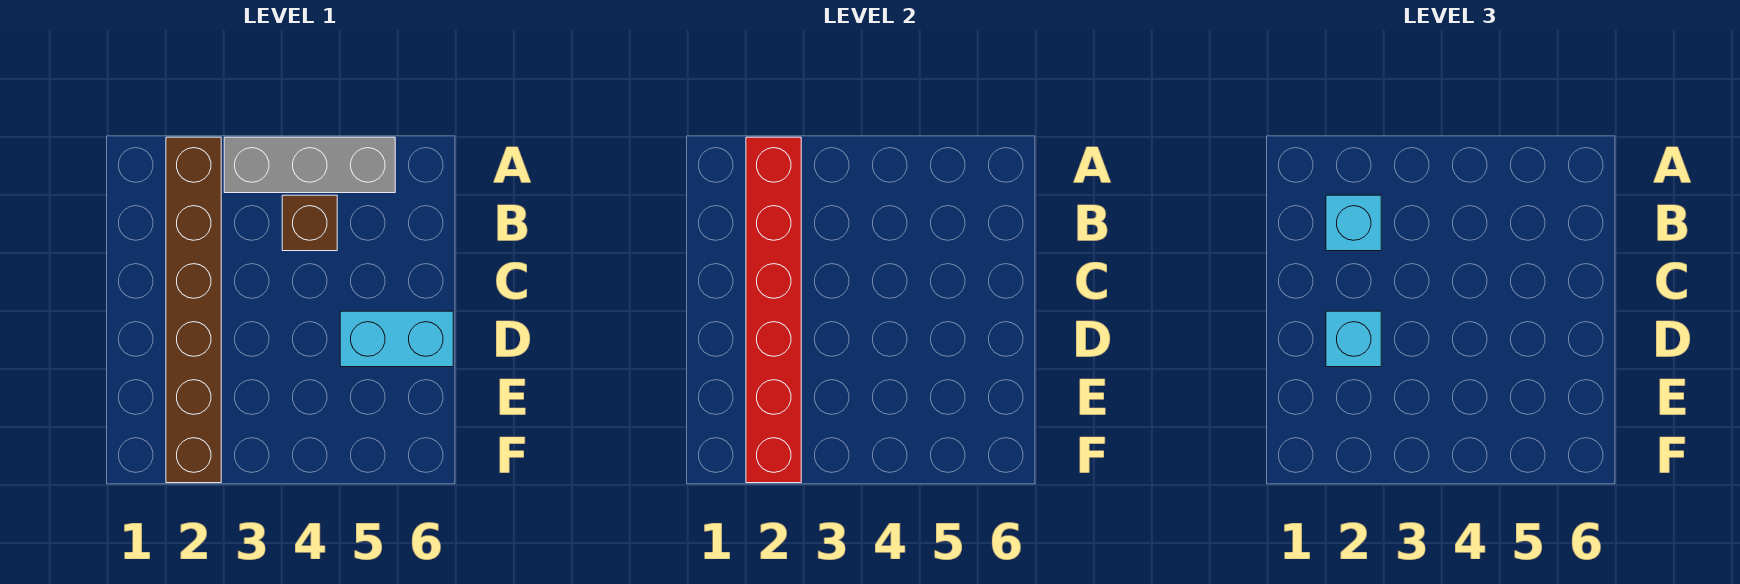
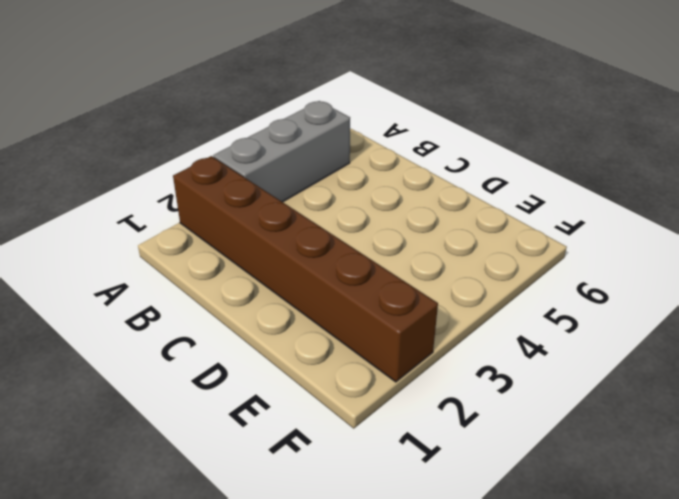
none -> brown brick B4 level 1
none -> cyan brick D5:D6 level 1

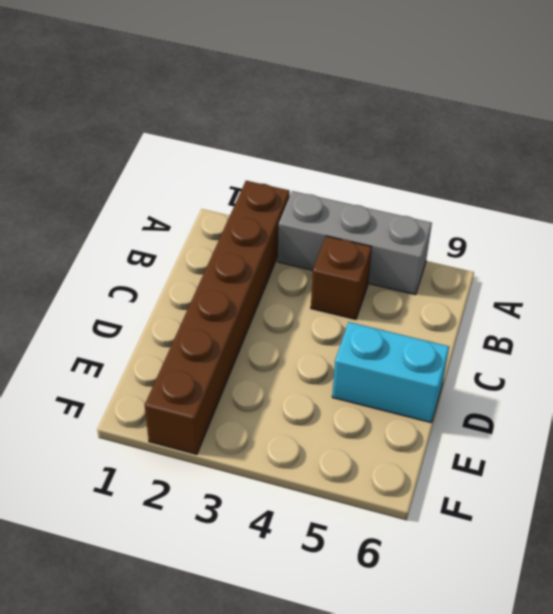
none -> red brick A2:F2 level 2
none -> cyan brick B2 level 3

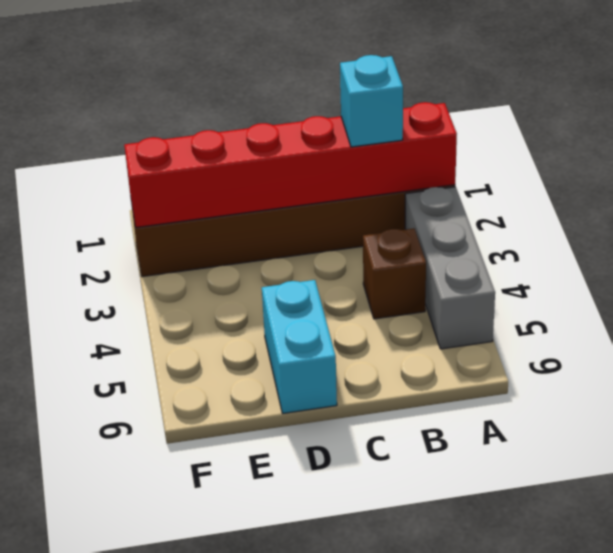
none -> cyan brick D2 level 3

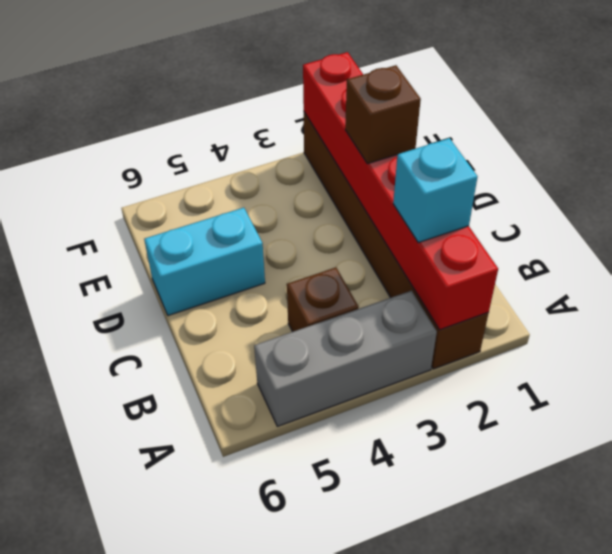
brown brick D2 level 3 -> cyan brick D2 level 3

